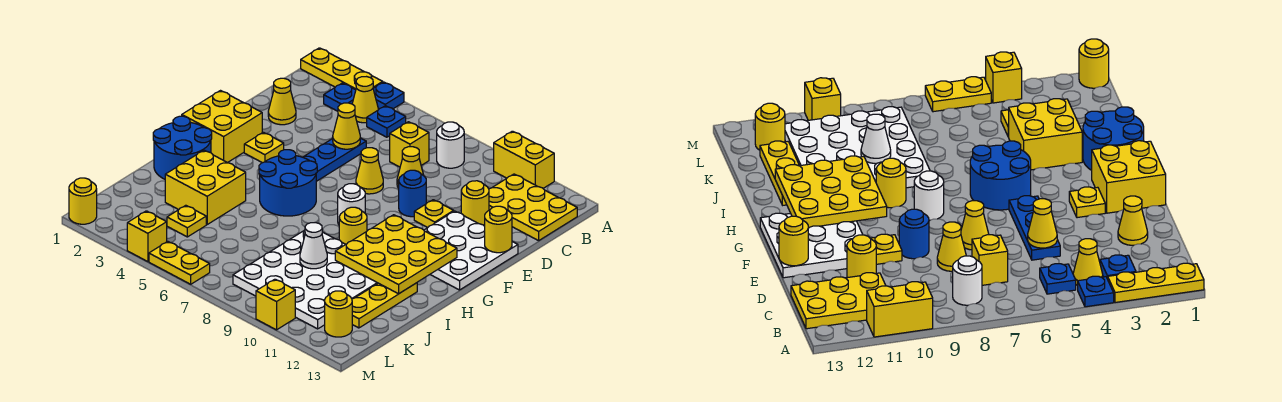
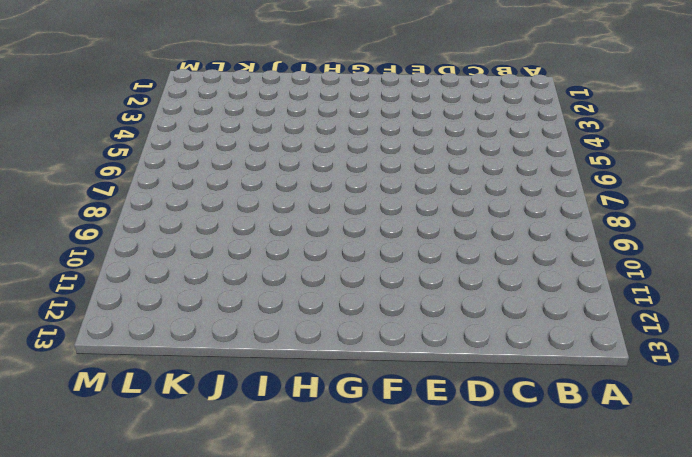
none -> yellow plate A1:A3 level 1
none -> blue plate A4 level 1
none -> yellow brick A10:A11 level 1
none -> blue plate B3 level 1

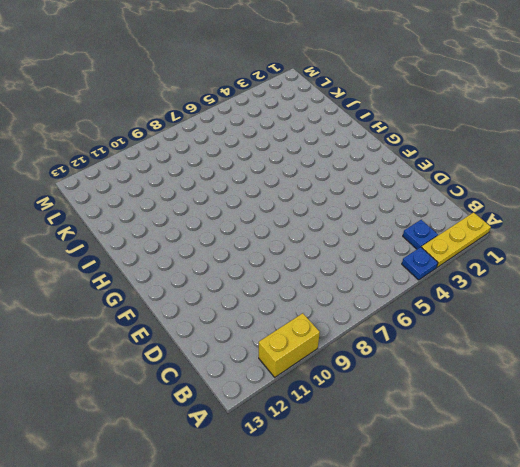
none -> yellow cone B4 level 1
none -> blue plate B5 level 1
none -> white round brick B8 level 1
none -> yellow plate B11:C13 level 1

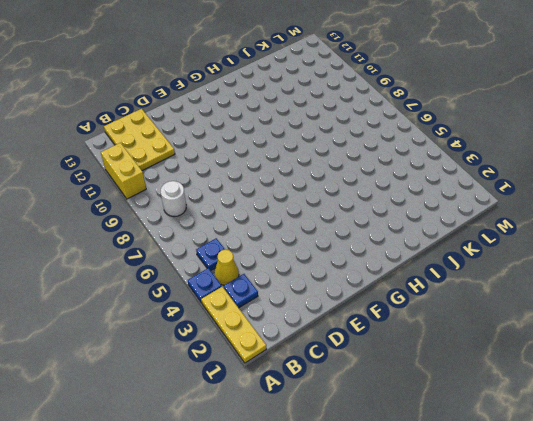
none -> yellow brick C7 level 1
none -> yellow cone D2 level 1
none -> blue plate D5:F5 level 1
none -> yellow cone D8 level 1

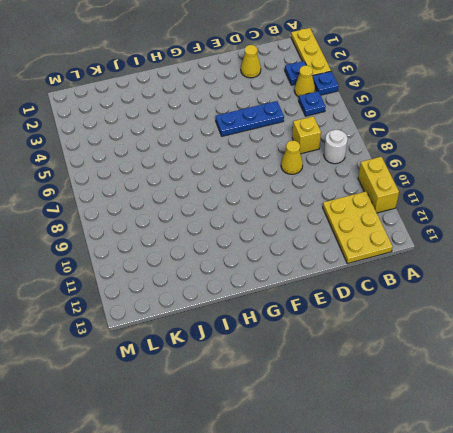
none -> yellow round brick D11 level 1
none -> yellow cone E7 level 1
none -> blue round brick E9 level 1
none -> yellow plate E10 level 1

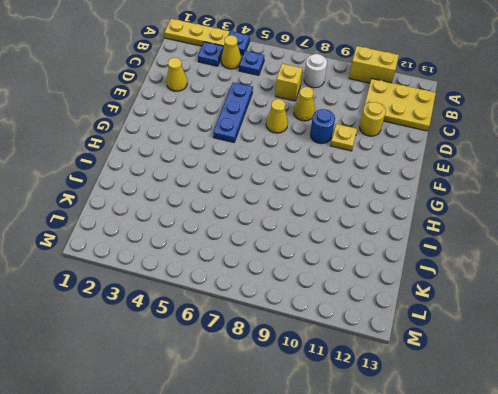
none -> white plate E11:G13 level 1
none -> yellow brick F1:G2 level 1
none -> yellow plate F3 level 1
none -> blue round brick G5:H6 level 1

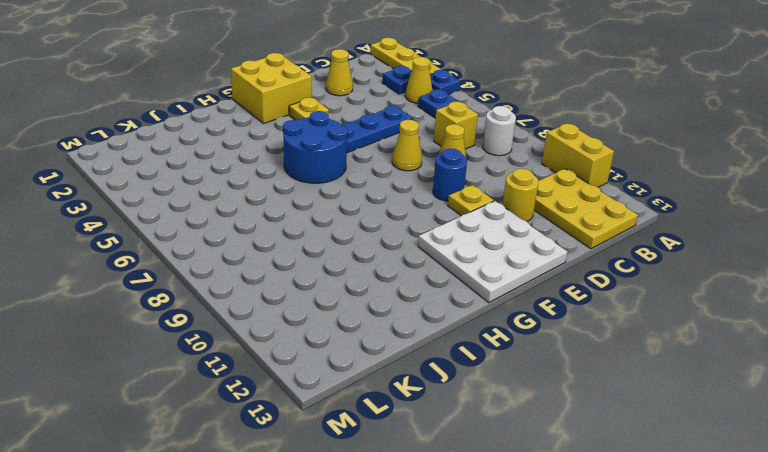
none -> white round brick G8 level 1
none -> blue round brick H1:I2 level 1
none -> yellow round brick H9 level 1
none -> yellow brick I3:J4 level 1

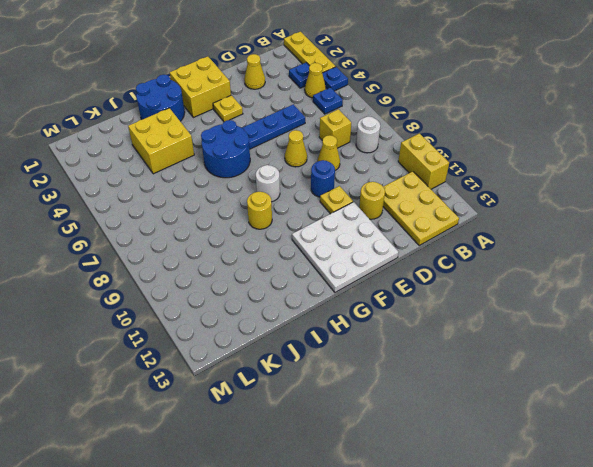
none -> white plate I8:L11 level 1
none -> yellow plate I12:K12 level 1
none -> yellow plate K4 level 1
none -> yellow round brick L12 level 1

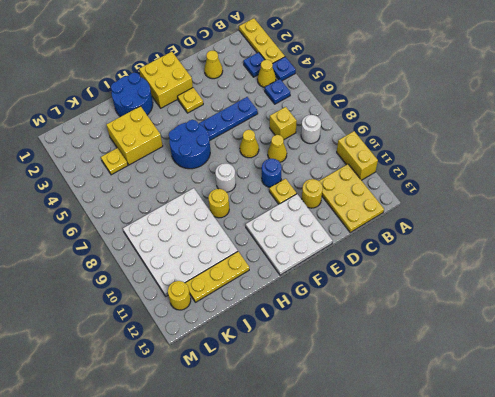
none -> yellow round brick M1 level 1
none -> yellow brick M4 level 1
none -> yellow plate M5:M6 level 1
none -> yellow brick M10 level 1

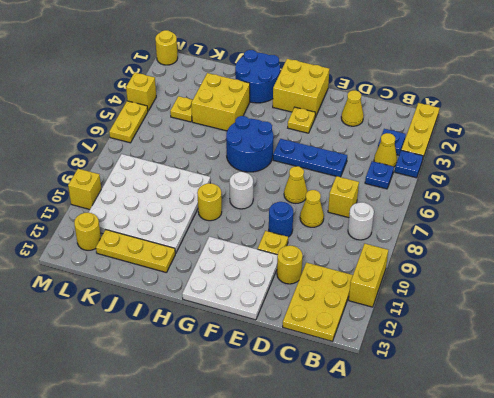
none -> yellow cone D5 level 2
none -> yellow round brick E13 level 2
none -> yellow plate G10:I12 level 2
none -> white cone J9 level 2

